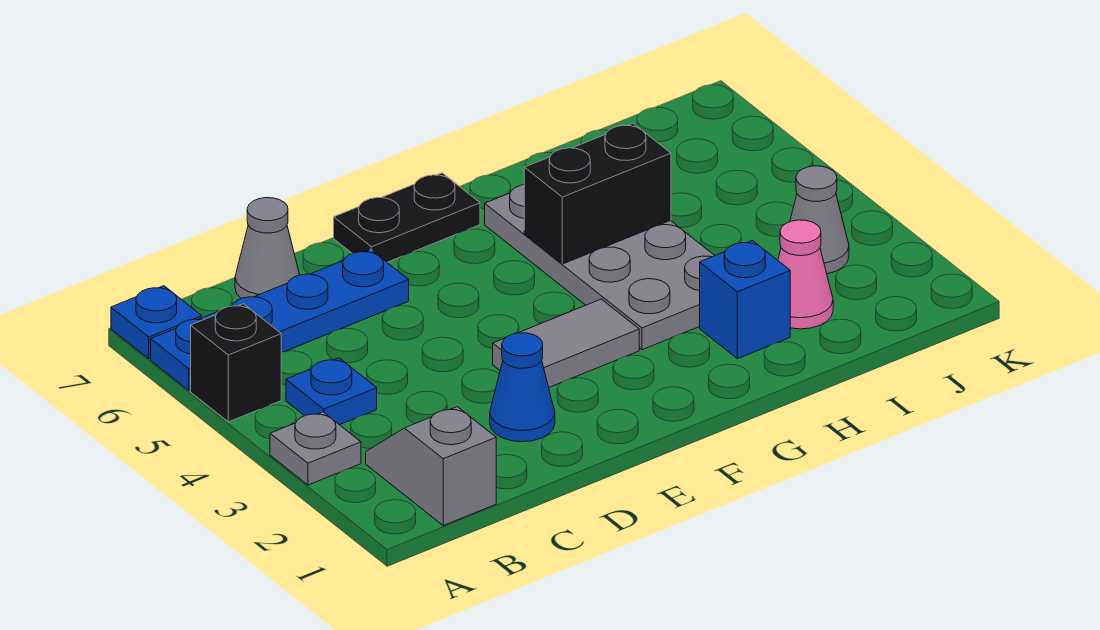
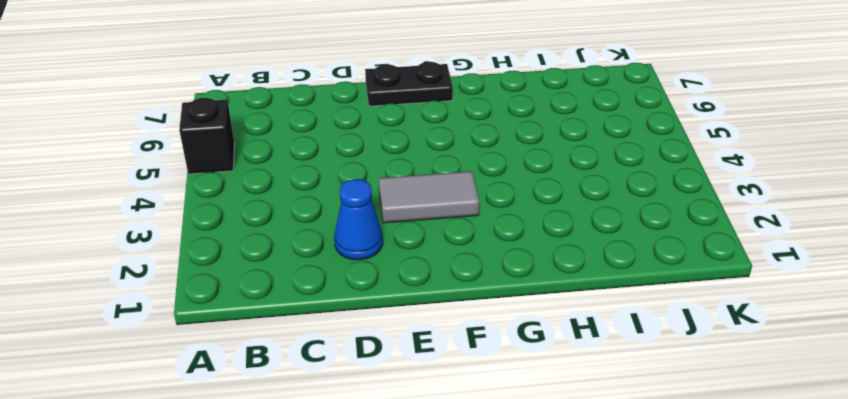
none -> grey plate A3 level 1
none -> blue plate A6:D6 level 1
none -> blue plate A7 level 1

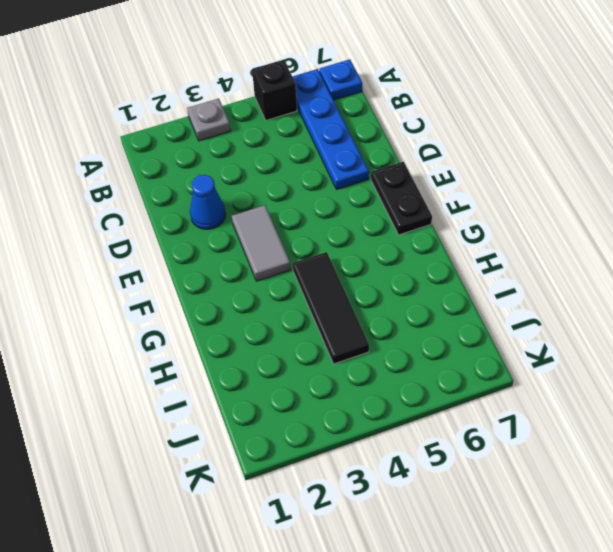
black tile G4:I4 level 1 -> grey plate G3:H6 level 1
none -> grey slope B1:B2 level 1 top 1
none -> blue plate B4 level 1
none -> grey cone C7 level 1

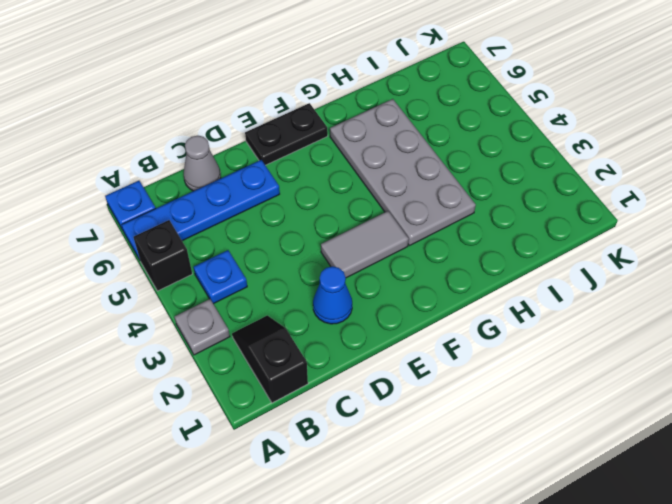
black slope B1:B2 level 1 top 1 -> grey slope B1:B2 level 1 top 1
none -> blue brick H2 level 1
none -> pink cone I2 level 1
none -> grey cone J3 level 1

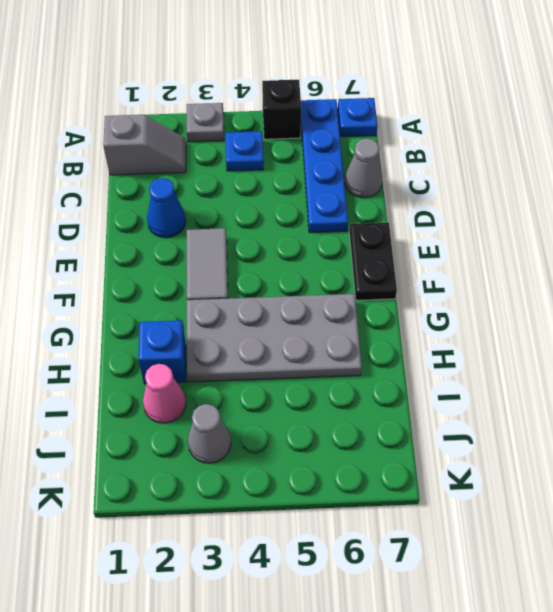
none -> black brick G5:H5 level 2

